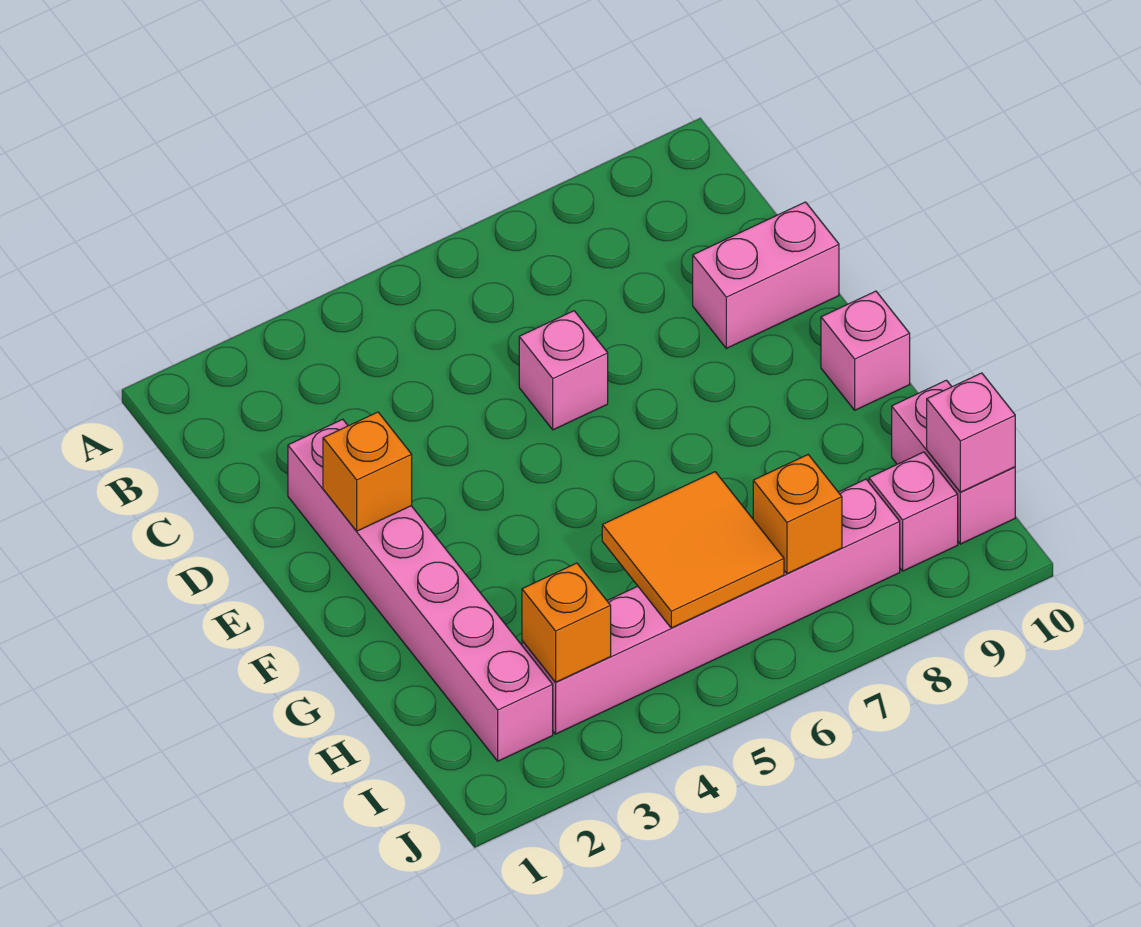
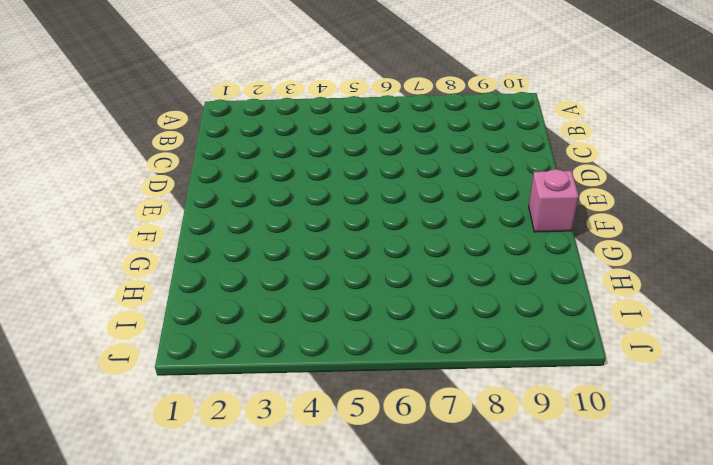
none -> pink brick D2:I2 level 1
none -> pink brick D6 level 1
none -> pink brick D9:D10 level 1

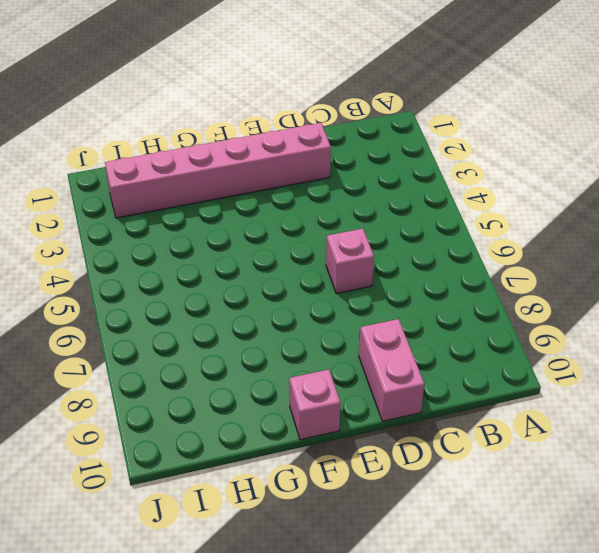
none -> pink brick H10:I10 level 1
none -> pink brick I3:I8 level 1
none -> pink brick I9 level 1

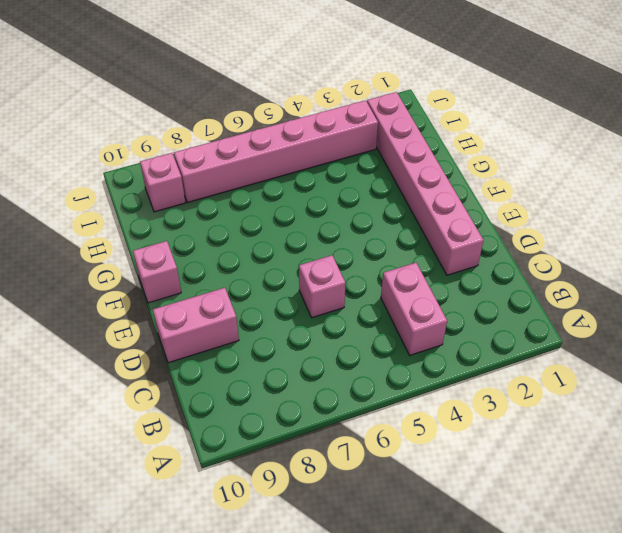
pink brick B4:C4 level 1 -> pink brick H10:I10 level 1
none -> orange brick E2 level 2
none -> orange tile H5:I6 level 2
none -> orange brick I3 level 2

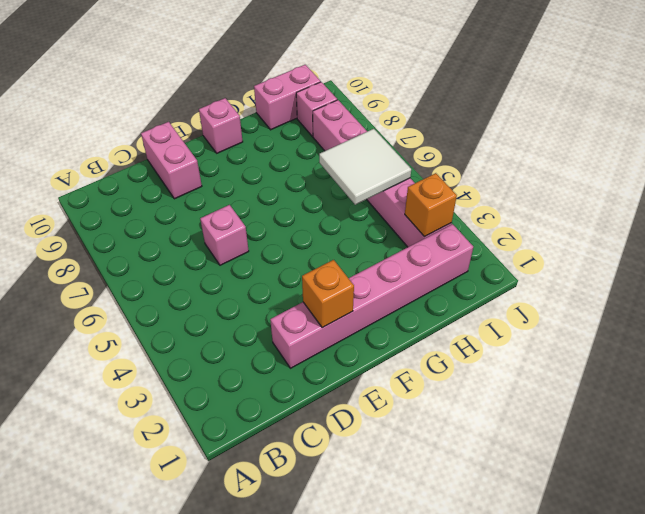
white tile H5:I6 level 2 -> orange tile H5:I6 level 2
none -> orange brick I7 level 2
none -> pink brick I10 level 2

